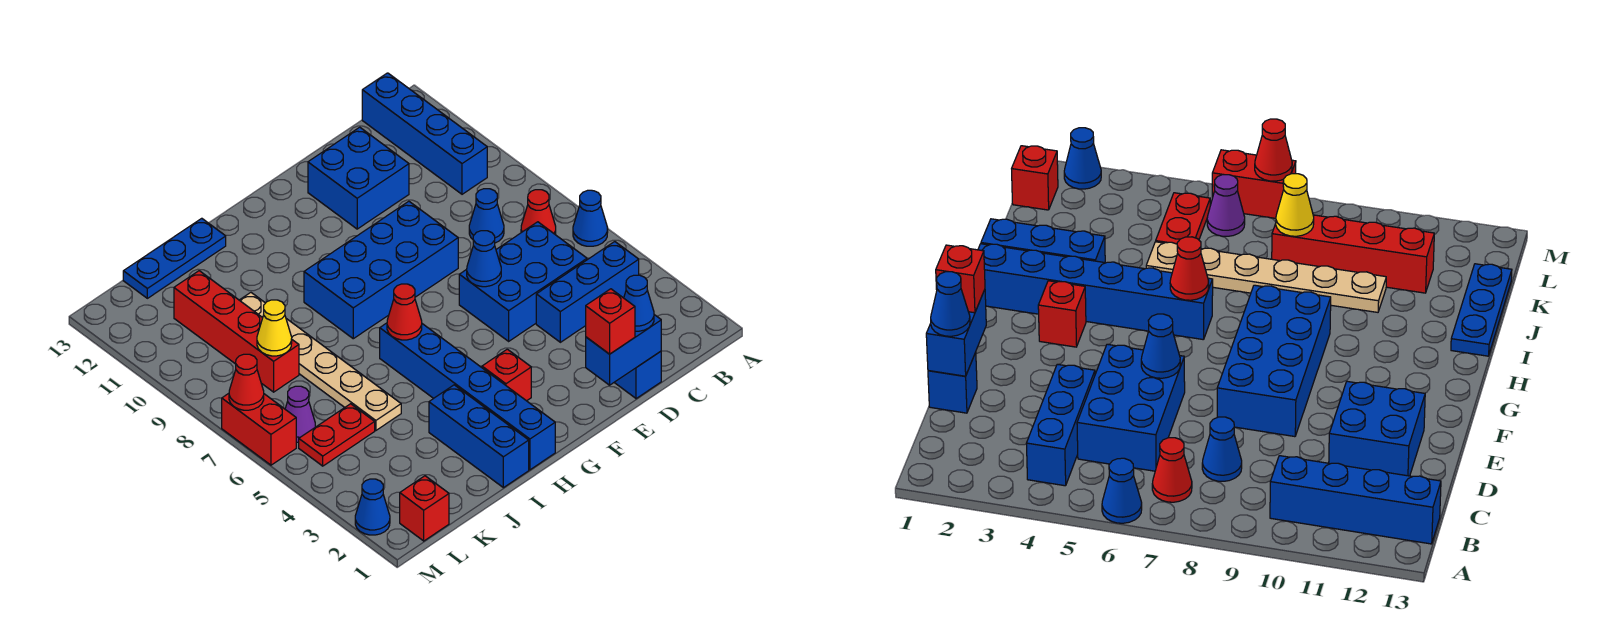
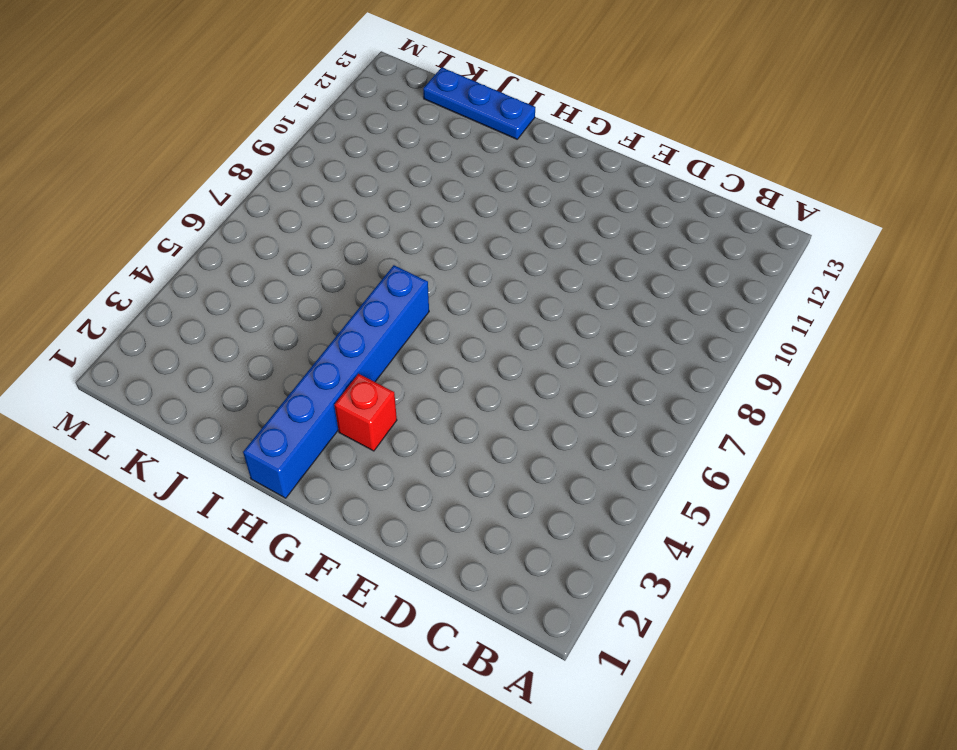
none -> blue cone A6 level 1
none -> blue brick B4:D4 level 1
none -> red cone B7 level 1

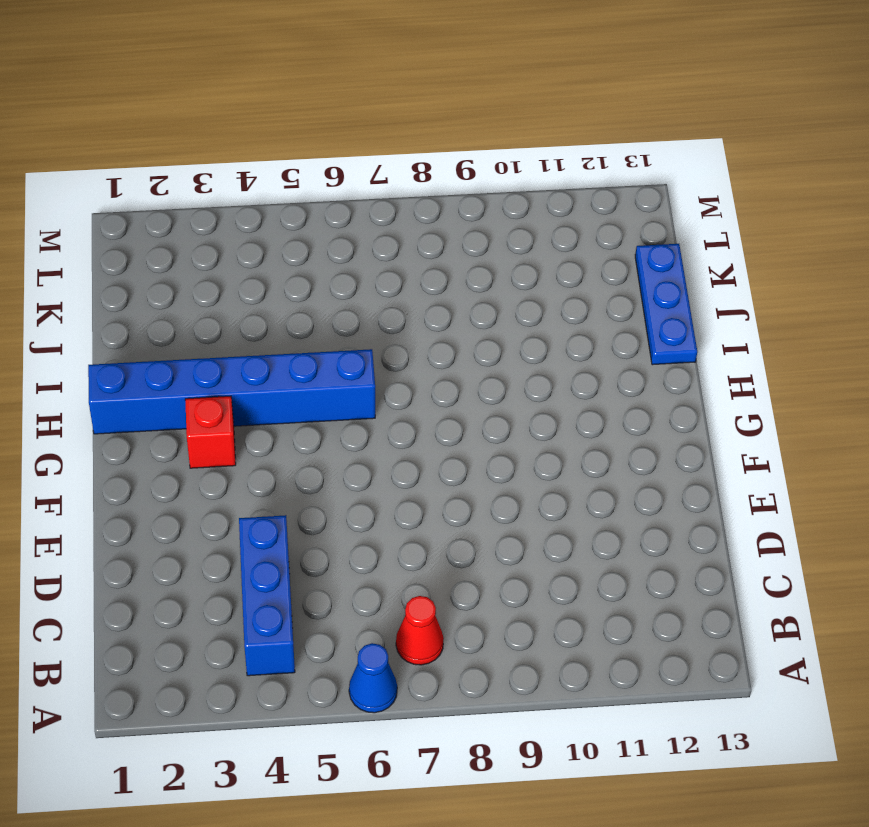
none -> blue brick B10:B13 level 1
none -> blue brick C5:E6 level 1
none -> blue cone C8 level 1

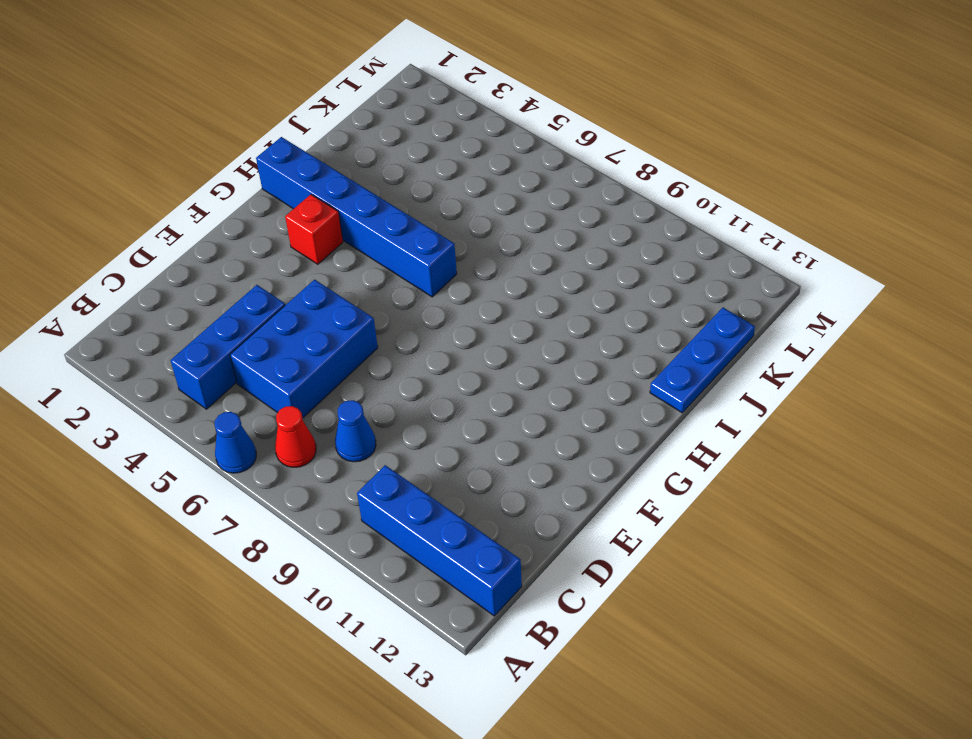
none -> blue brick D1 level 1
none -> blue brick D11:E12 level 1
none -> blue brick E8:H9 level 1

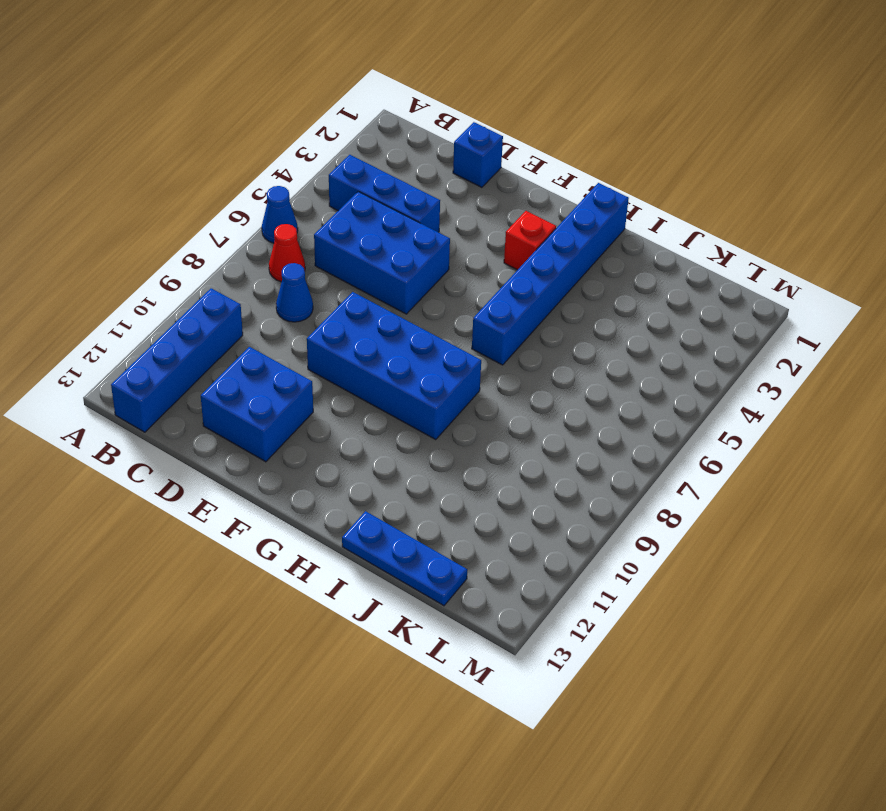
none -> blue brick I1:I3 level 1
none -> tan plate J5:J10 level 1
none -> red plate K5:L5 level 1

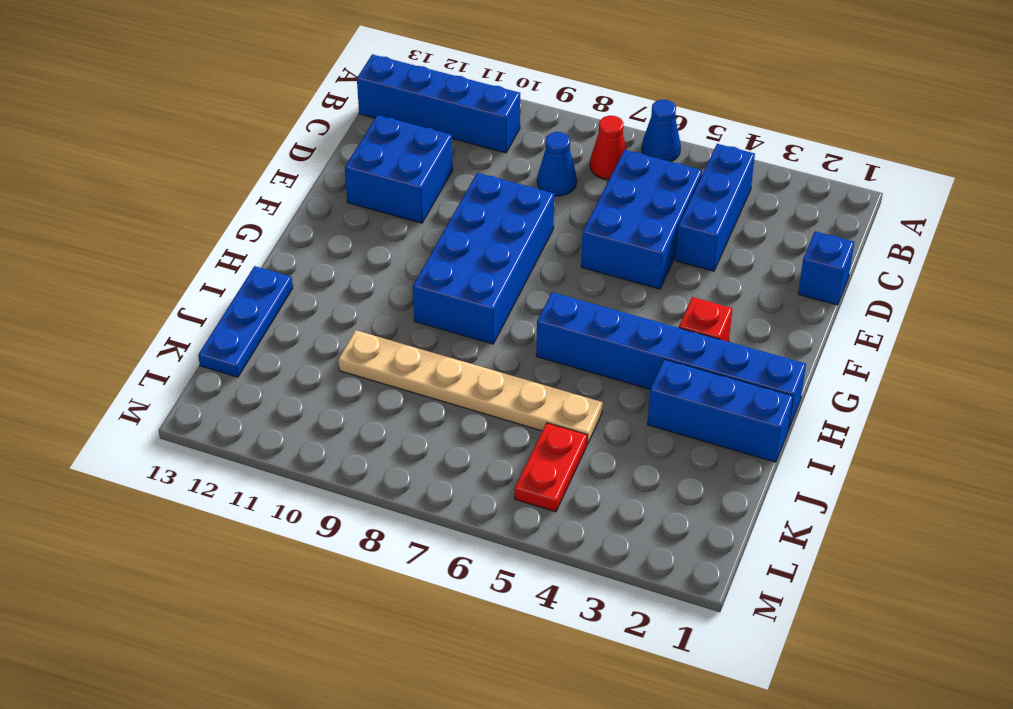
none -> red brick K8:K11 level 1
none -> red brick L1 level 1
none -> purple cone L6 level 1

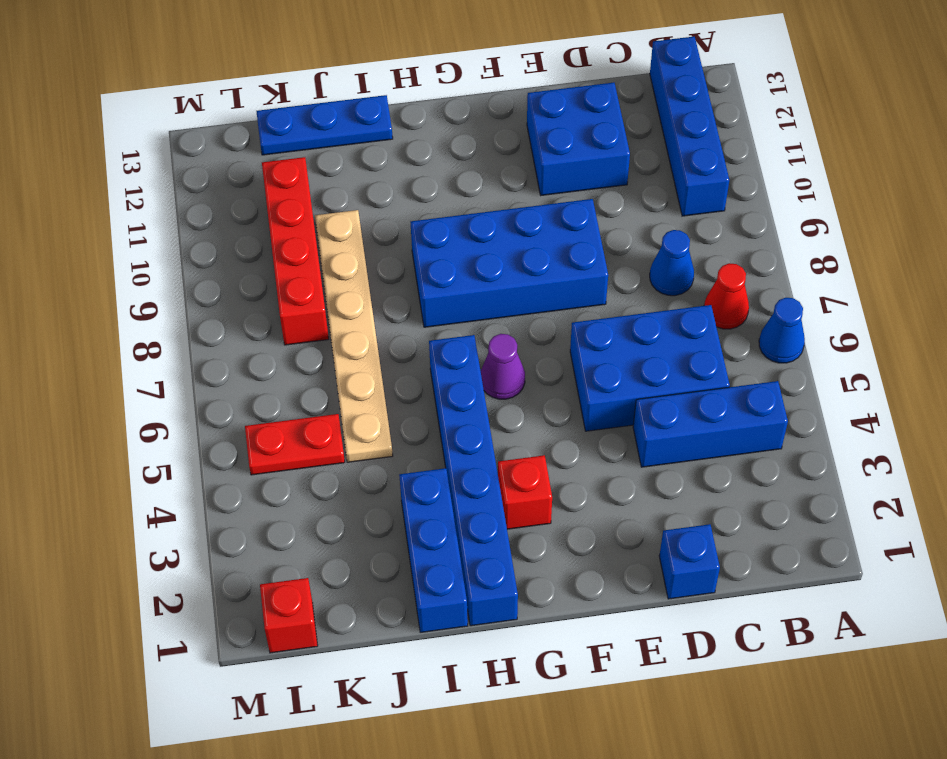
purple cone G6 level 1 -> purple cone L6 level 1
none -> blue cone M2 level 1
none -> red brick M6:M7 level 1
none -> blue brick D1:E1 level 2

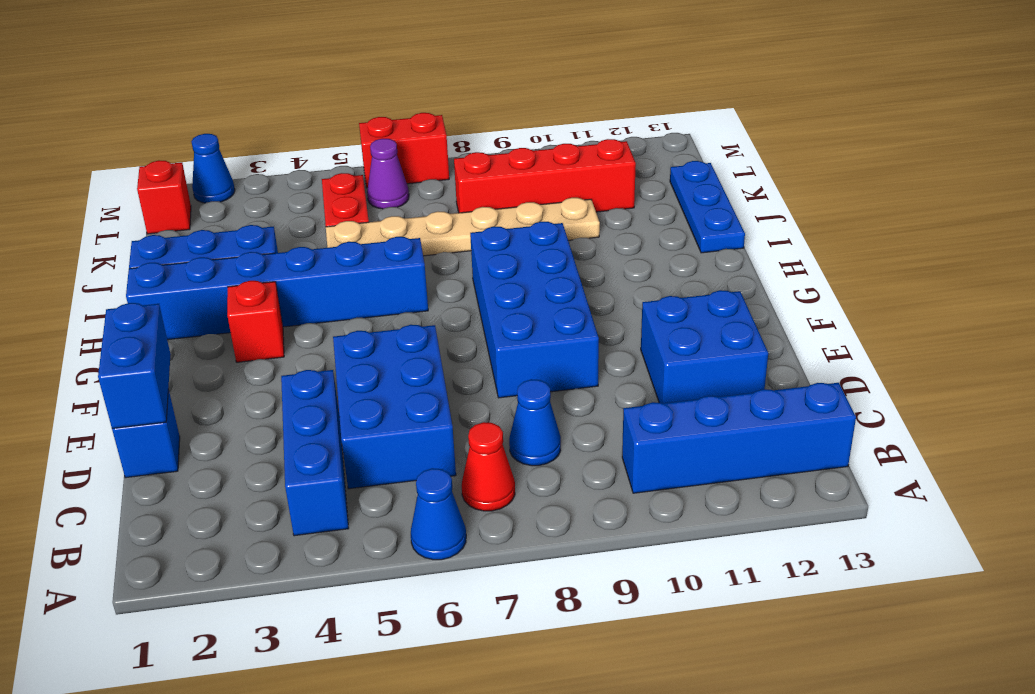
none -> blue cone E6 level 2
none -> red cone H6 level 2
none -> yellow cone K8 level 2

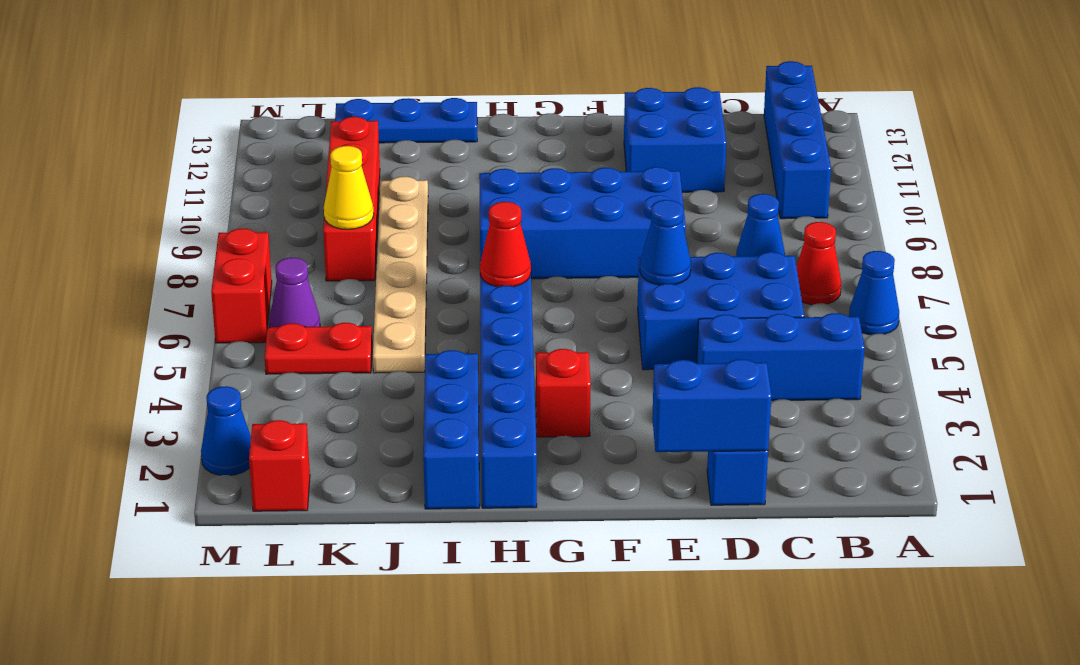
none -> red cone M7 level 2
none -> blue cone D1 level 3
none -> red brick E1 level 3

